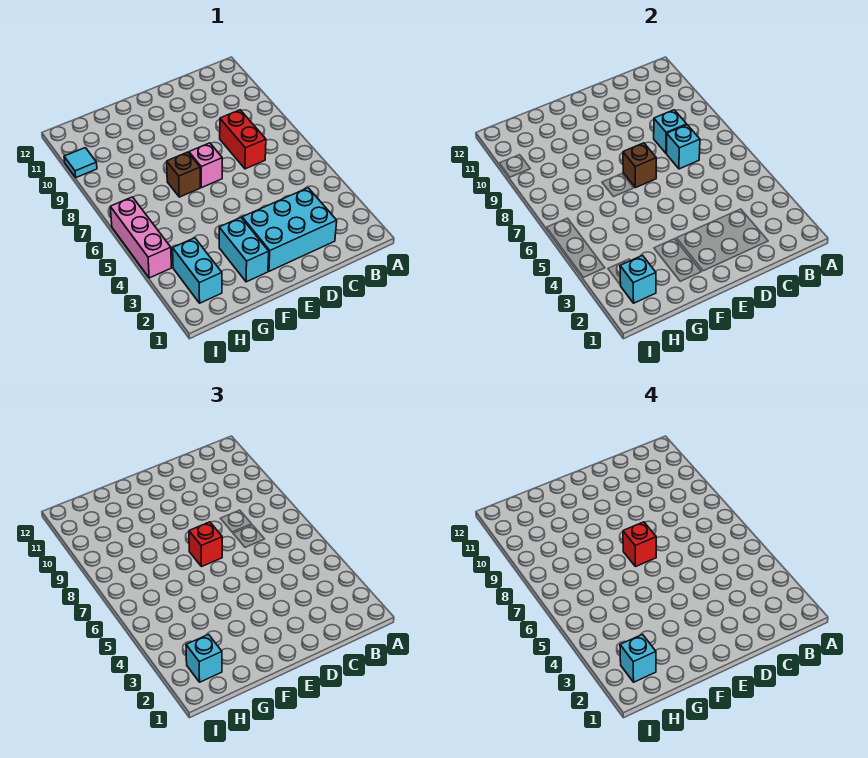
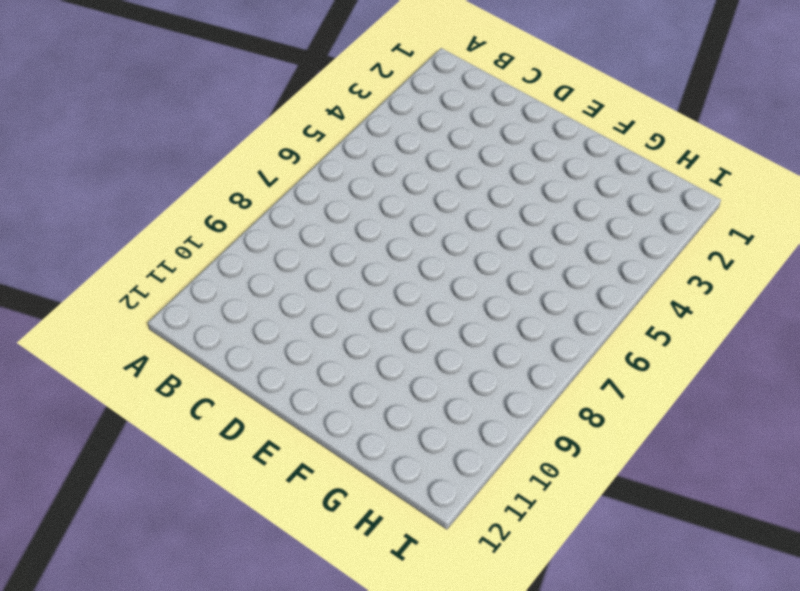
none -> cyan brick C2:E3 level 1
none -> red brick C7:C8 level 1
none -> pink brick E7 level 1

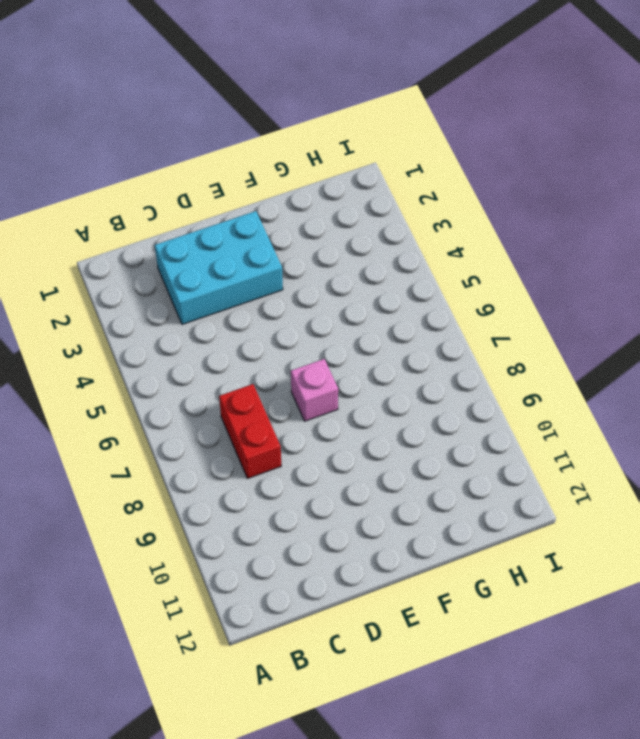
none -> cyan brick F2:F3 level 1
none -> brown brick F7 level 1
none -> cyan brick H2:H3 level 1

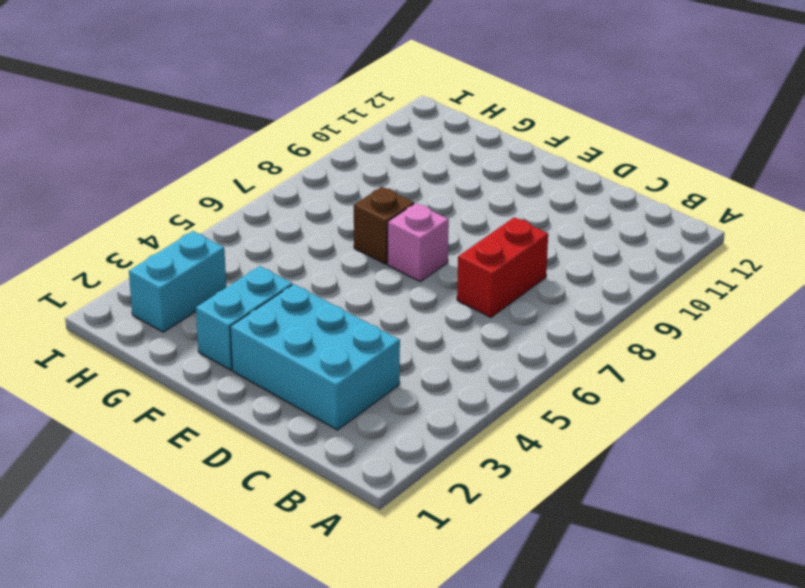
none -> pink brick I4:I6 level 1
none -> cyan tile I10 level 1
none -> cyan brick C7 level 2

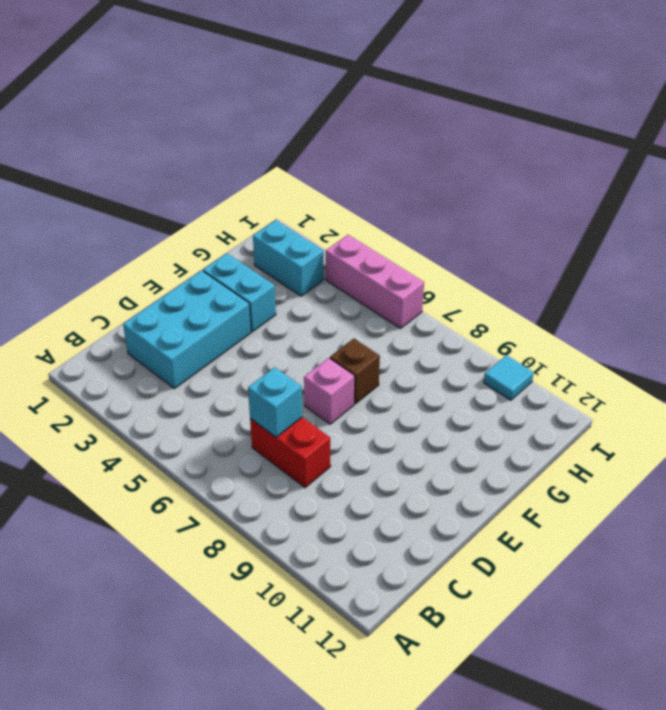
none -> cyan brick C8 level 2
none -> brown brick E7 level 2
none -> cyan brick H2 level 2

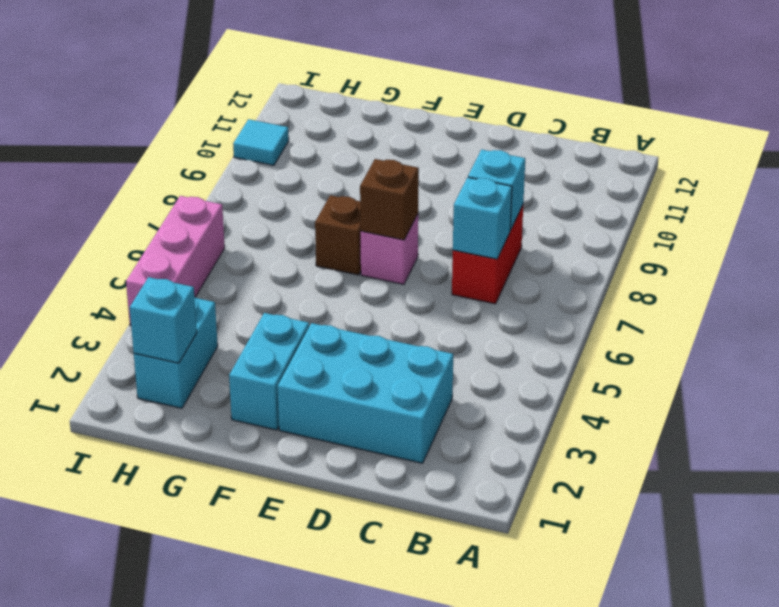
none -> red brick E7 level 3
none -> cyan brick H2 level 3
none -> red brick E7 level 4

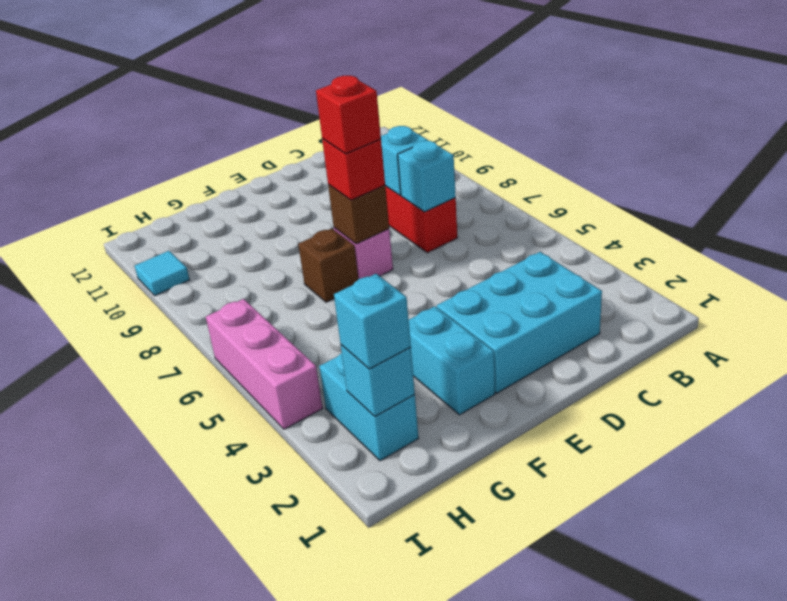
none -> cyan brick H2 level 4

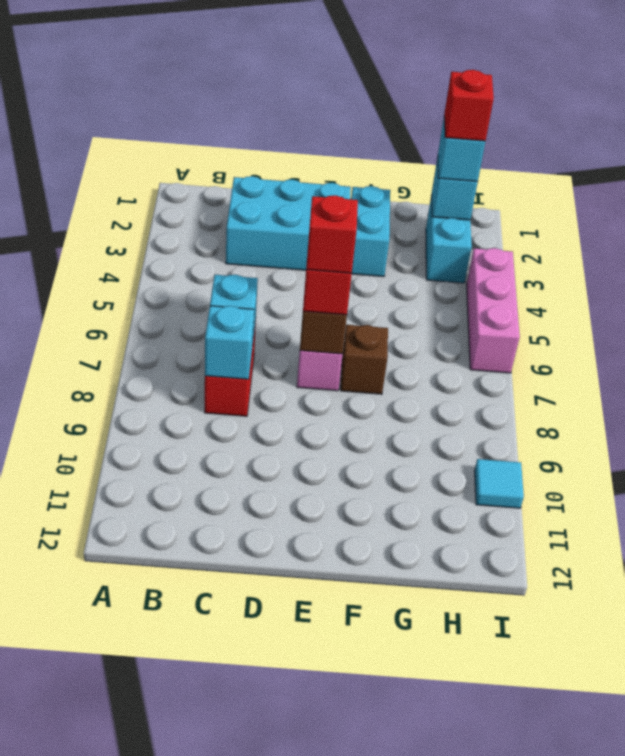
red brick H2 level 4 -> cyan brick H2 level 4

